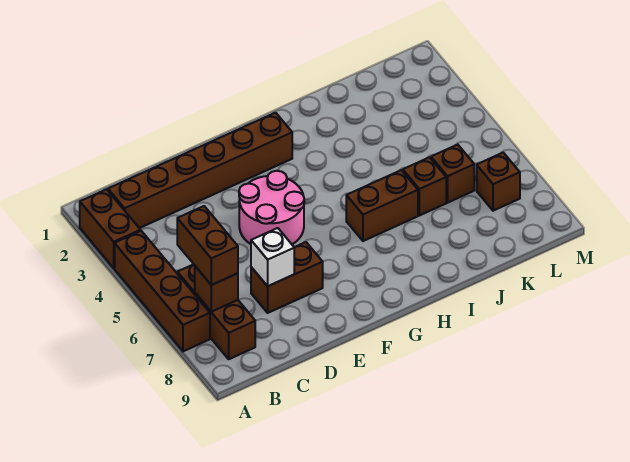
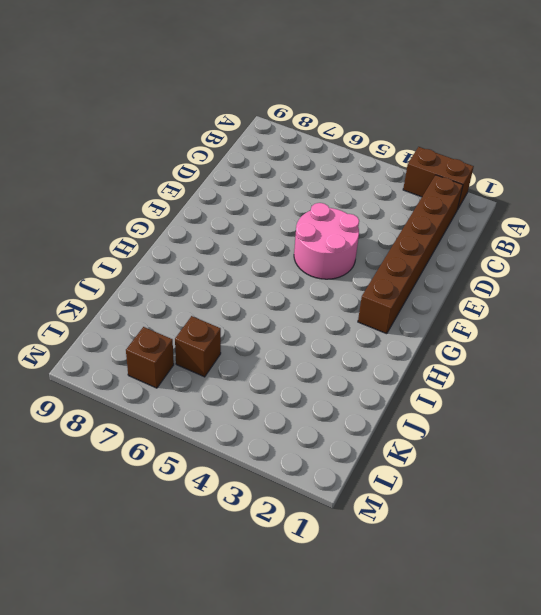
none -> brown brick A4:A7 level 1
none -> brown brick B6:B8 level 1
none -> brown brick D7:E7 level 1

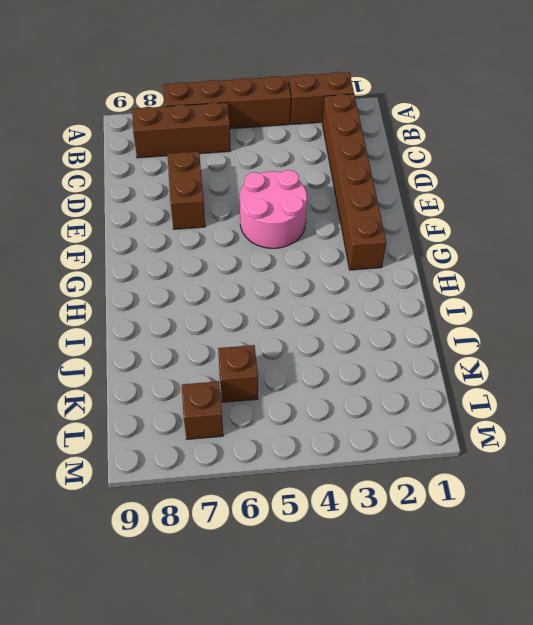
none -> brown brick H6:I6 level 1
none -> brown brick J6 level 1
none -> brown brick B7 level 2

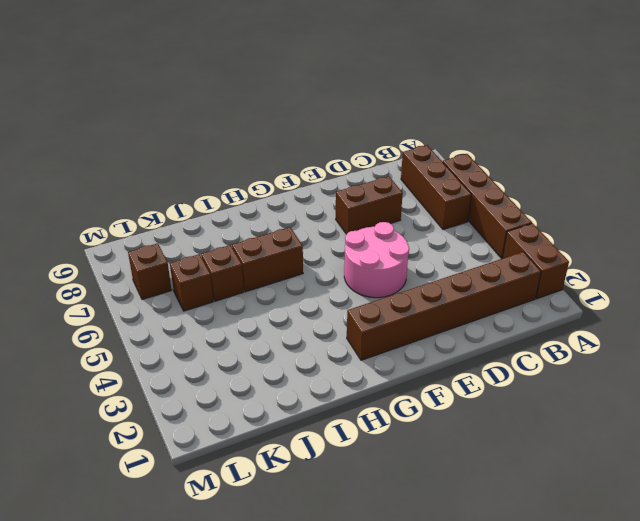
none -> brown brick B7 level 2
none -> white brick D7 level 2
none -> brown brick B6:B7 level 3

